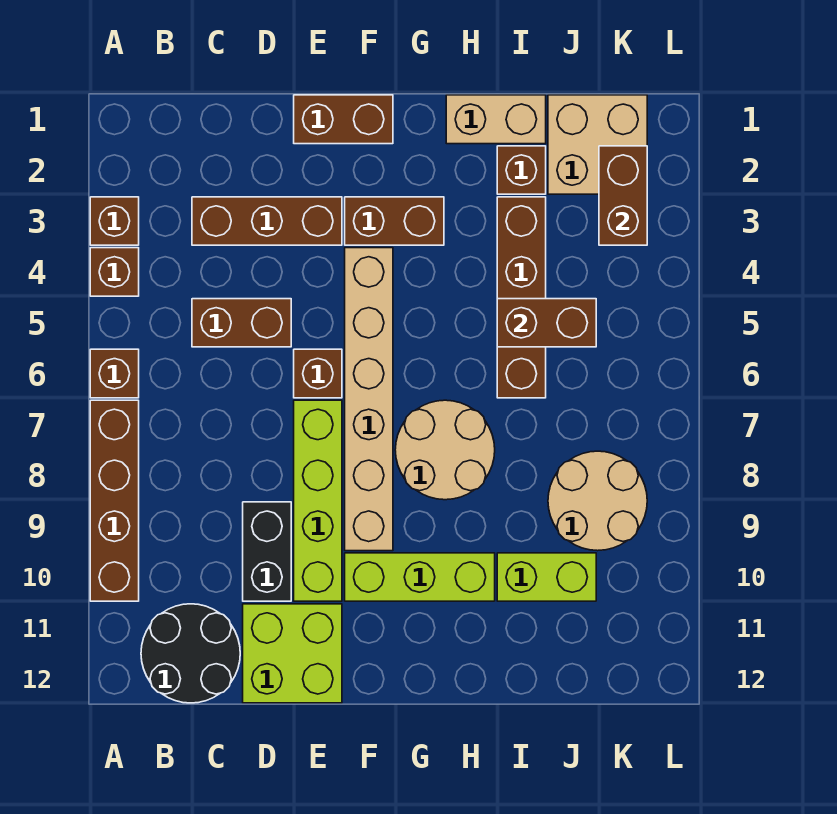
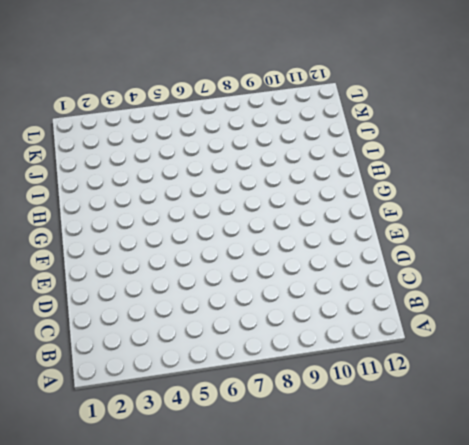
none -> brown brick A3 level 1
none -> brown brick A4 level 1
none -> brown brick A6 level 1

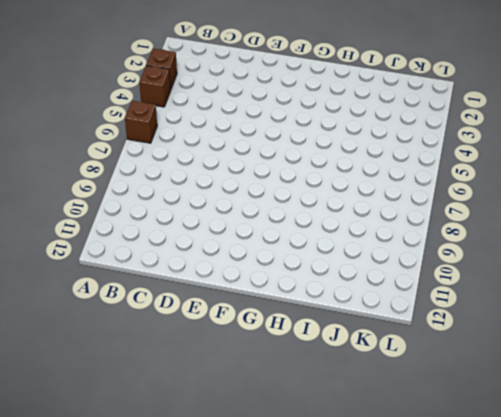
none -> brown brick A7:A10 level 1
none -> black round brick B11:C12 level 1
none -> brown brick C3:E3 level 1

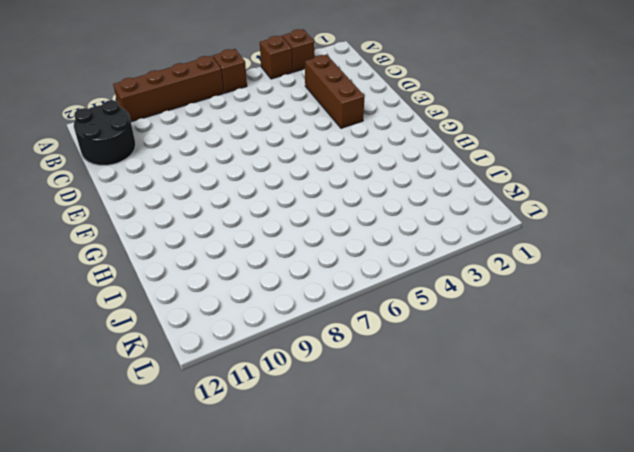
none -> brown brick C5:D5 level 1
none -> black brick D9:D10 level 1
none -> lime brick D11:E12 level 1

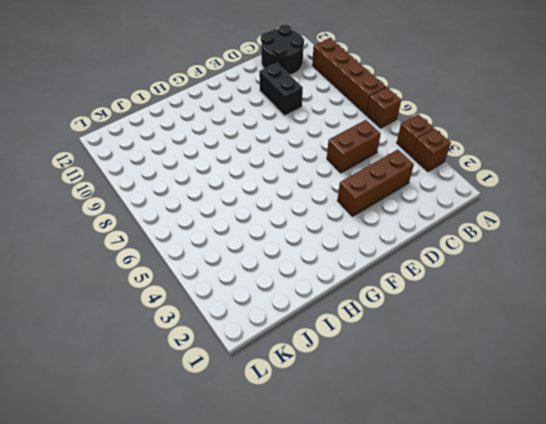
none -> lime brick D11:E12 level 1
none -> brown brick E1:F1 level 1
none -> brown brick E6 level 1

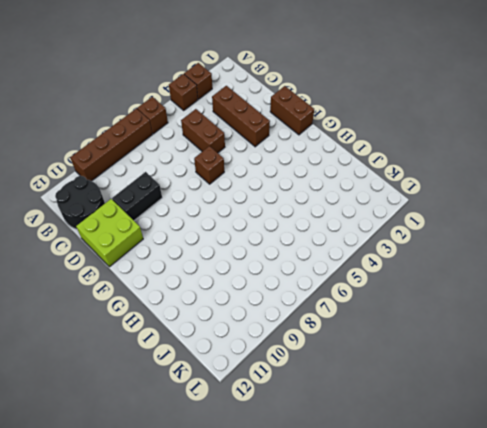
none -> lime brick E7:E10 level 1
none -> brown brick F3:G3 level 1
none -> tan brick F4:F9 level 1

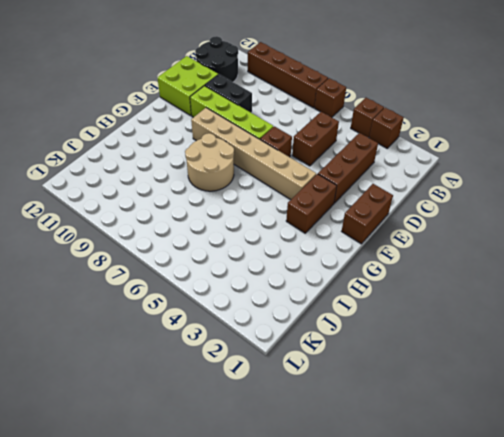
none -> lime brick F10:H10 level 1
none -> tan brick H1:I1 level 1
none -> brown brick I2 level 1

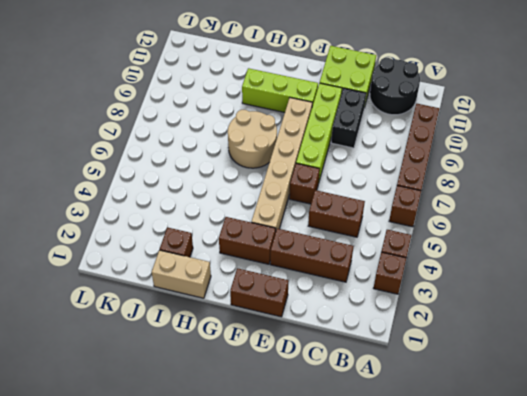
none -> brown brick I3:I6 level 1
none -> lime brick I10:J10 level 1
none -> tan brick J1:K2 level 1

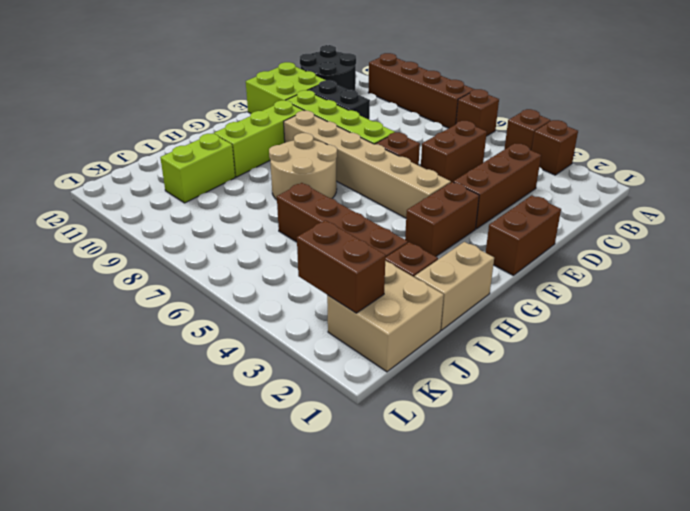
none -> tan round brick J8:K9 level 1
none -> brown brick I5:J5 level 2

